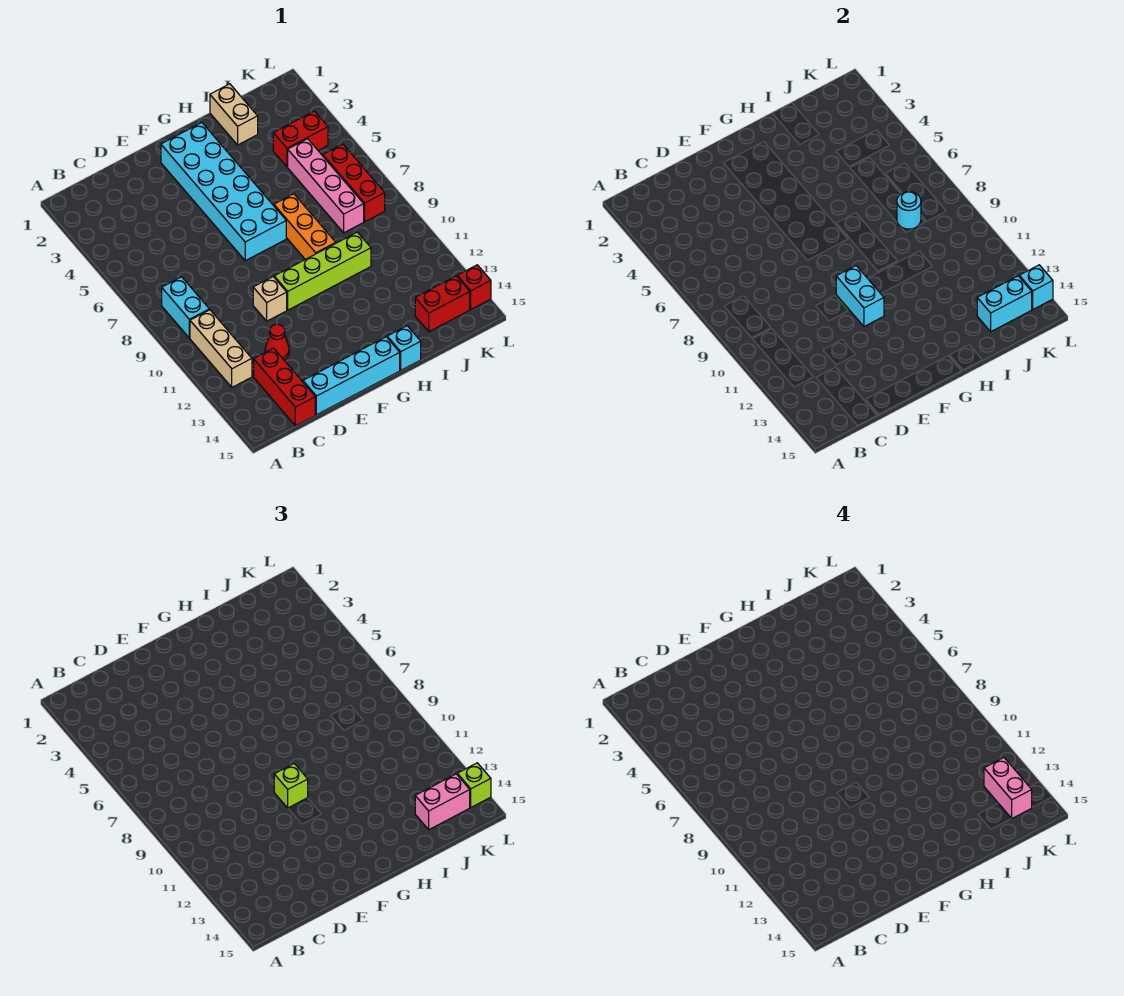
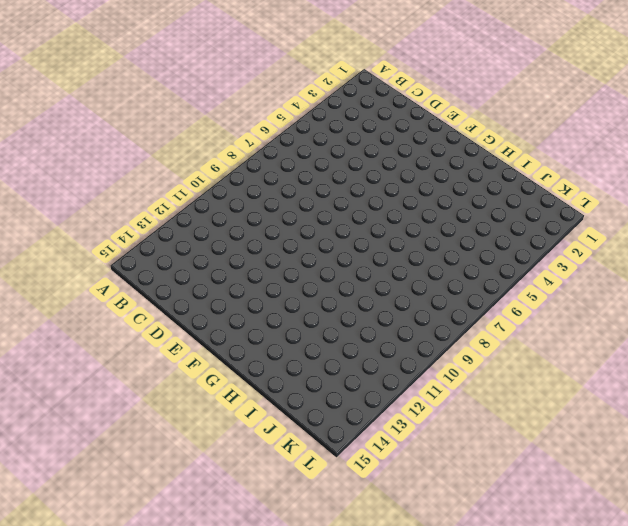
none -> cyan brick B8:B9 level 1
none -> tan brick B10:B12 level 1
none -> red brick C13:C15 level 1

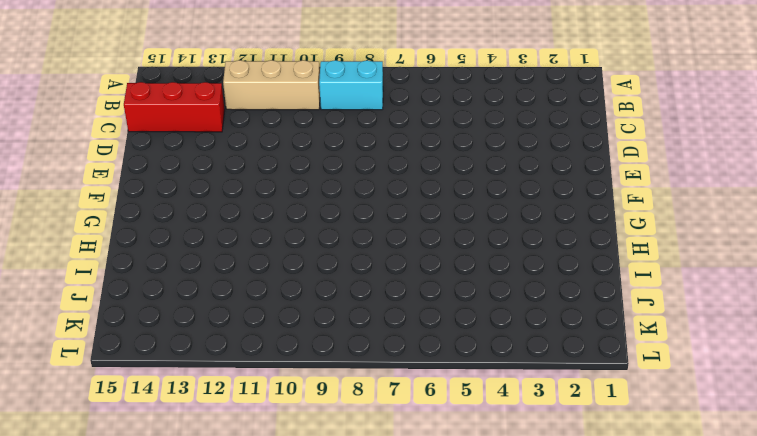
none -> red cone D12 level 1
none -> cyan brick D15:G15 level 1
none -> tan brick E10 level 1

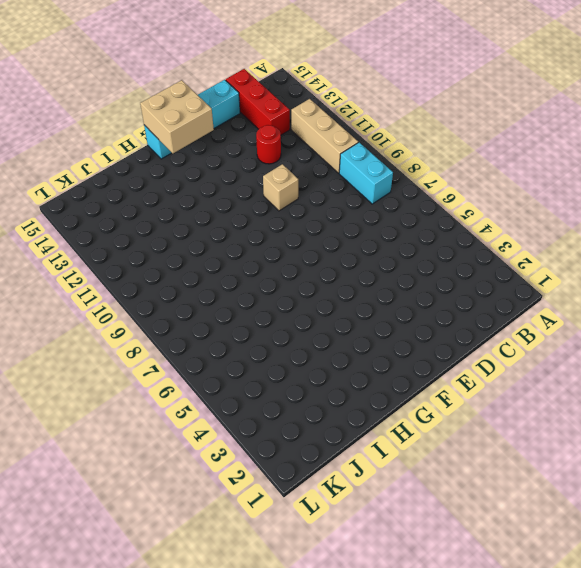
red round brick D12 level 1 -> red cone D12 level 1
tan brick F14:G15 level 2 -> none
none -> cyan brick F2:G7 level 1
none -> lime brick F10:I10 level 1
none -> orange brick H7:H9 level 1

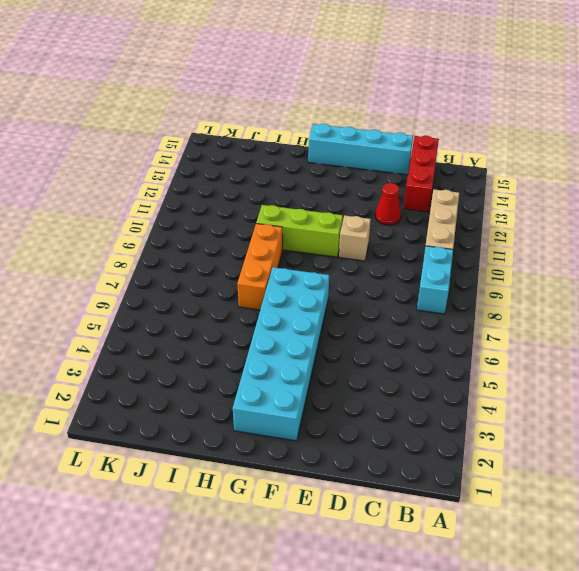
lime brick F10:H10 level 1 -> lime brick F10:I10 level 1
none -> cyan brick H15 level 1
none -> tan brick I1:I2 level 1
none -> red brick J4:K4 level 1

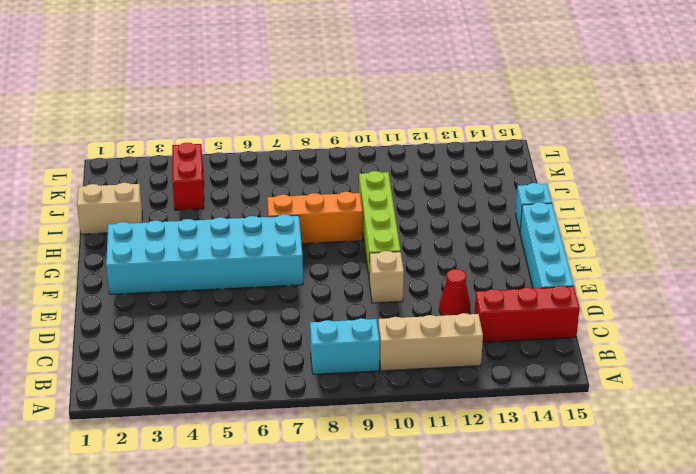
none -> pink brick J5:J8 level 1
none -> red brick J14:K14 level 1
none -> red brick K6:K8 level 1

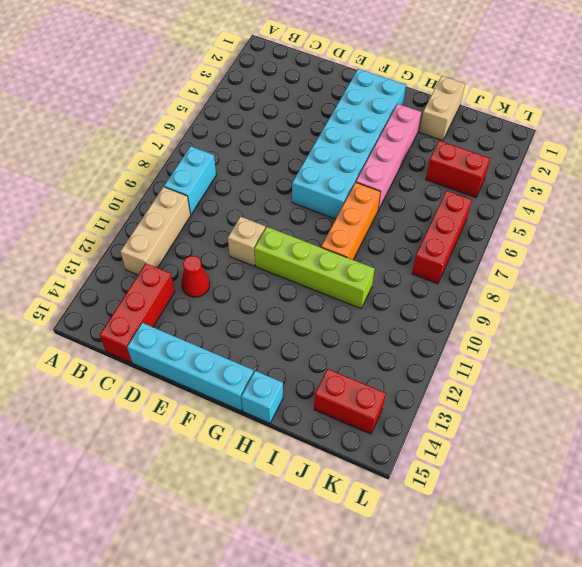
pink brick H3:H6 level 1 -> pink brick J5:J8 level 1
none -> red brick L14 level 1
none -> cyan brick F10:F11 level 2
none -> cyan round brick J8 level 2

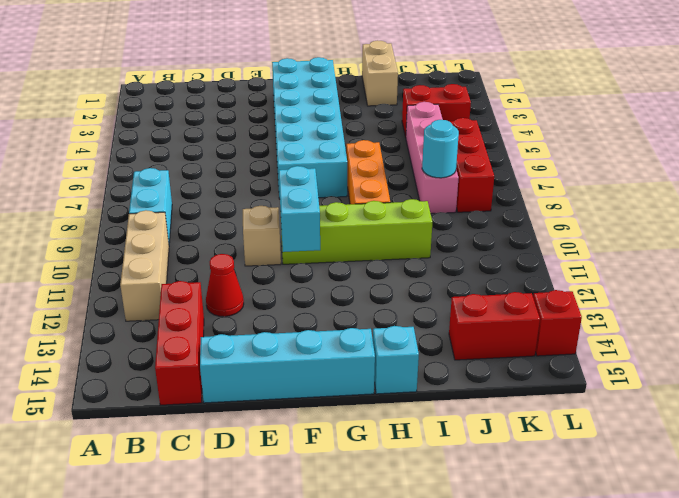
none -> cyan brick J14:K14 level 2
none -> cyan brick L14 level 2
none -> lime brick F10 level 3

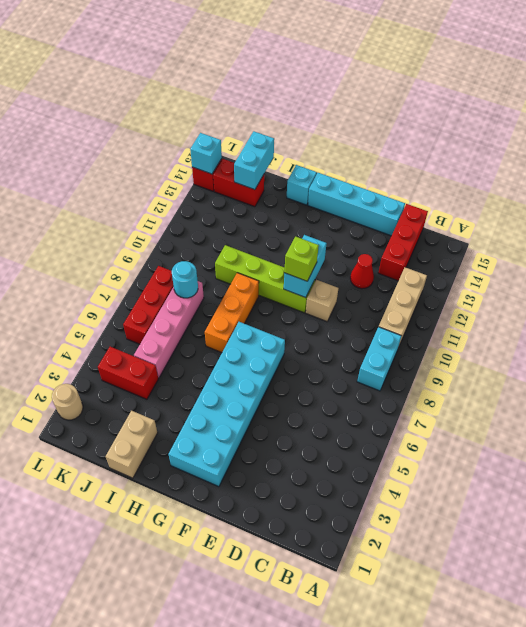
cyan brick J14:J15 level 2 -> cyan brick J14:K14 level 2
tan round brick L2 level 1 -> none
none -> pink brick J14:K14 level 3
none -> lime brick L14 level 3
none -> pink brick K13:K14 level 4

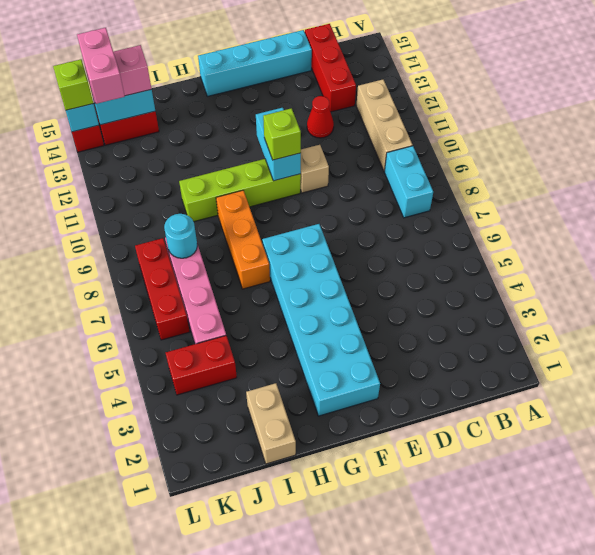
none -> cyan brick H15 level 1

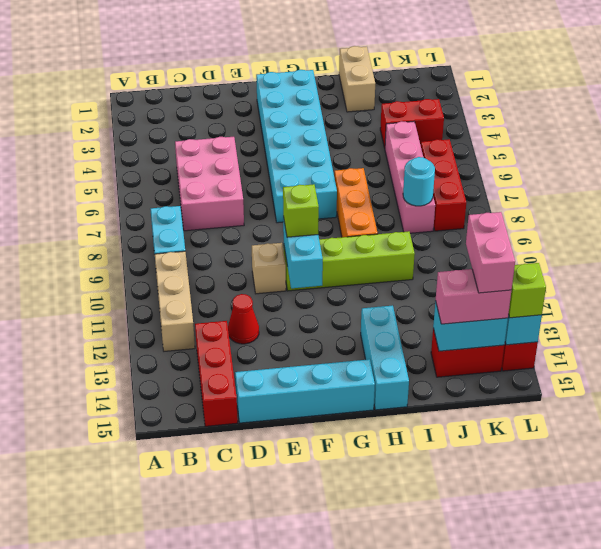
pink brick C5:D7 level 1 -> none
cyan brick H13:H15 level 1 -> cyan brick H15 level 1

